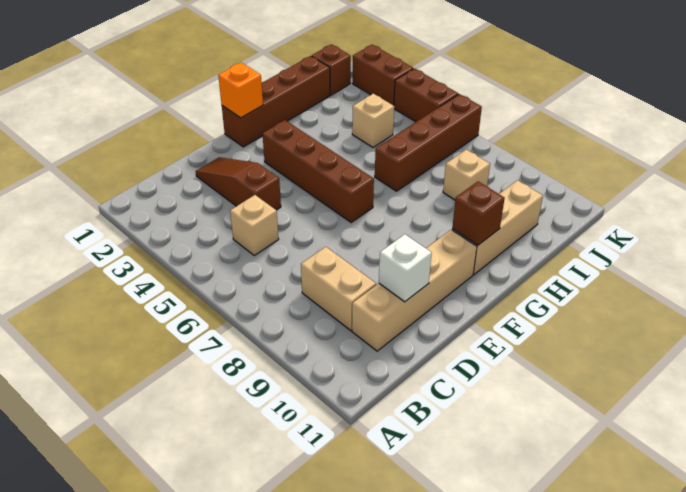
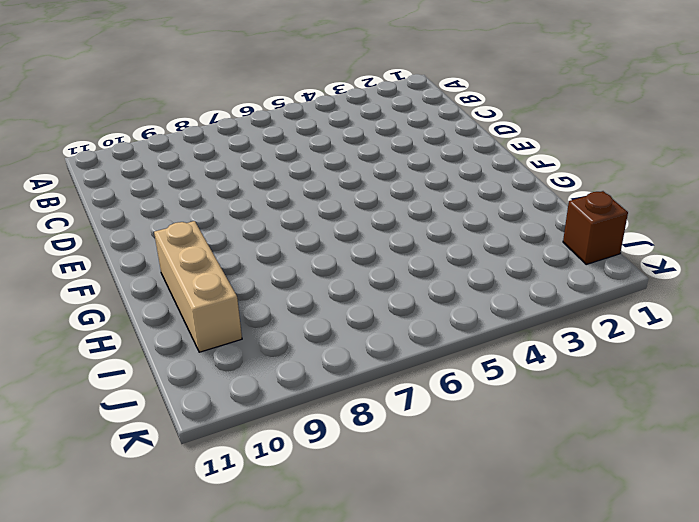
none -> tan brick C5 level 1
none -> tan brick C8:C9 level 1
none -> tan brick C10:F10 level 1

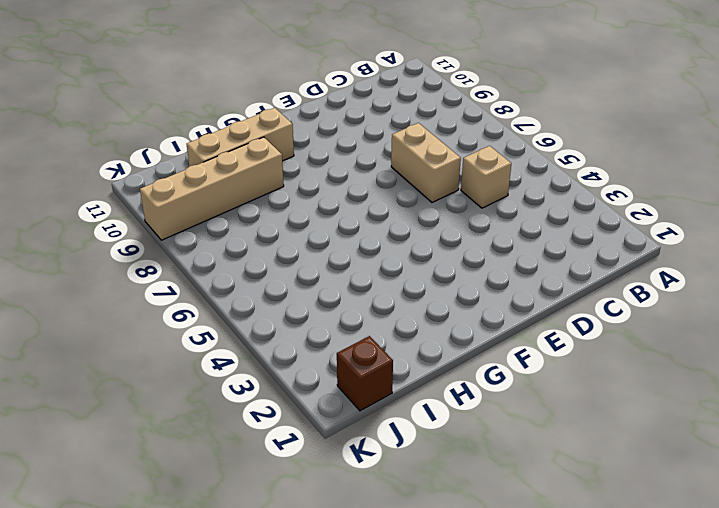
tan brick D6:D7 level 1 -> tan brick C8:C9 level 1
tan brick H9:K9 level 1 -> tan brick C10:F10 level 1
none -> brown slope D2:D4 level 1 top 4
none -> brown brick F1:I1 level 1
none -> brown brick F3:F6 level 1

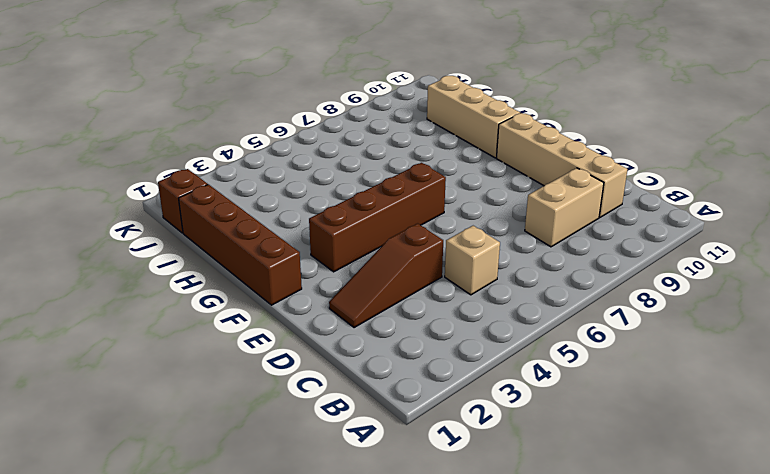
none -> brown brick H6:K6 level 1
none -> tan brick I4 level 1
none -> tan brick I8 level 1

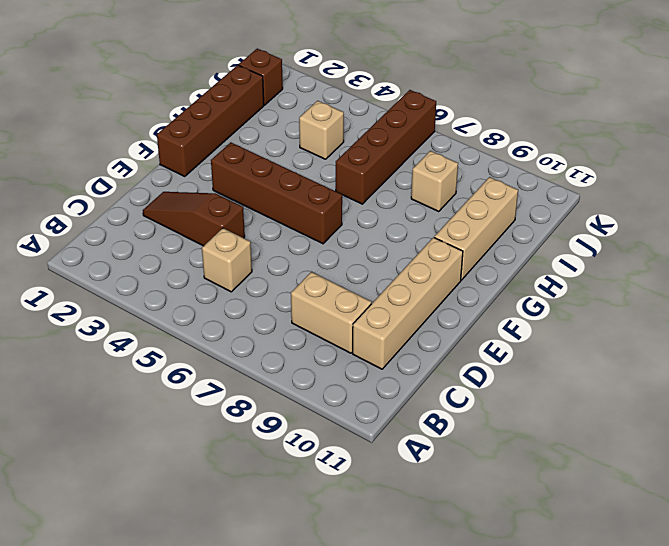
none -> brown brick K2:K3 level 1
none -> brown brick K4:K5 level 1
none -> white brick D10 level 2

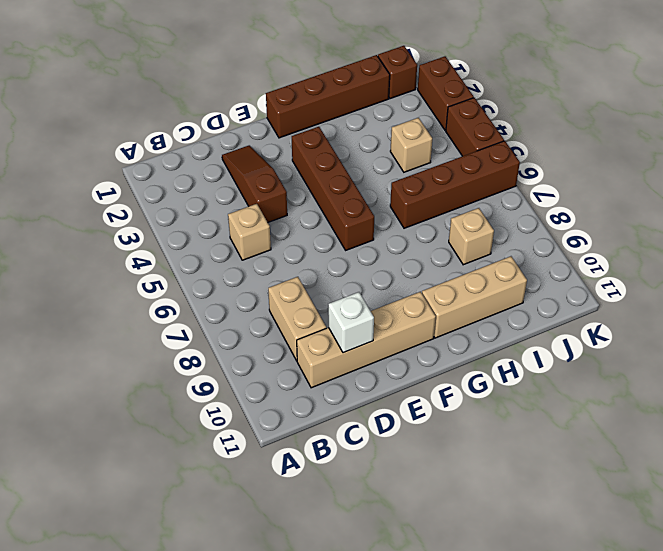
none -> orange brick F1 level 2
none -> brown brick G10 level 2

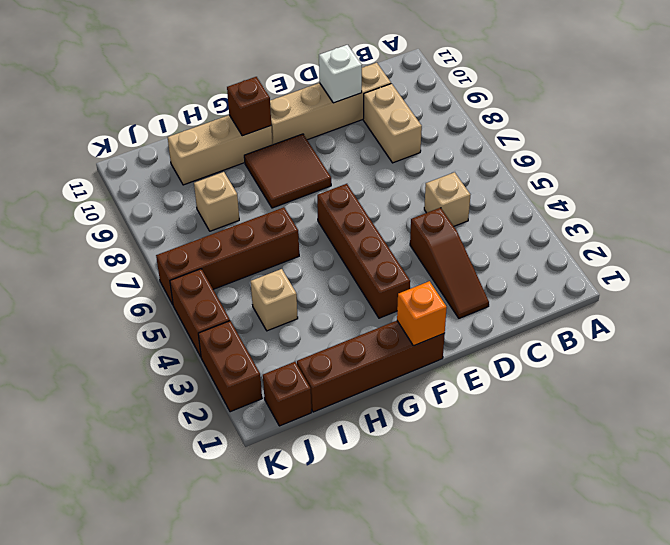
brown tile F8:G9 level 1 -> none

